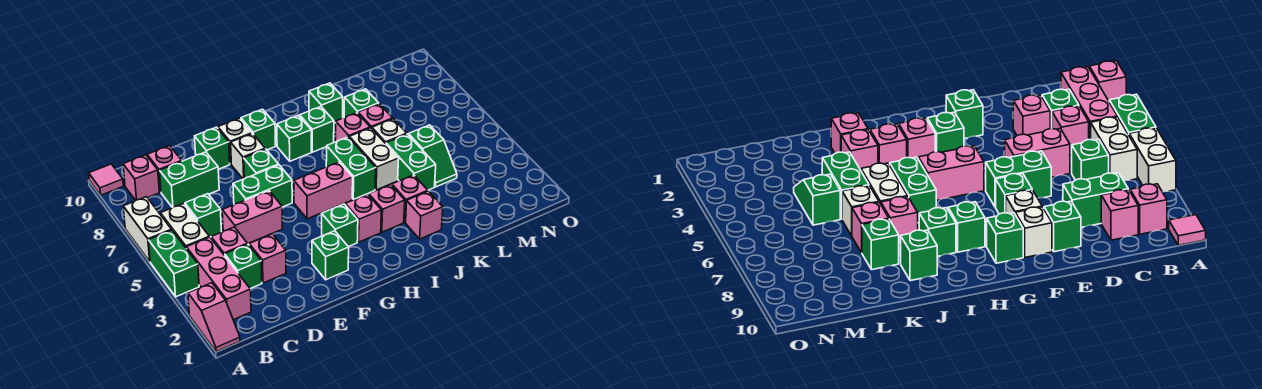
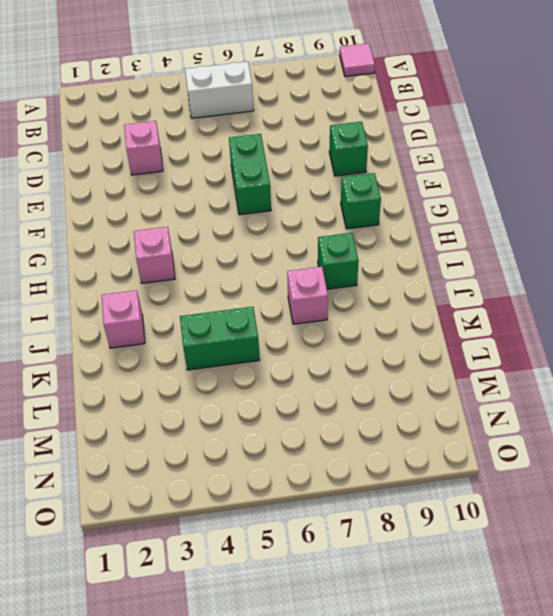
none -> pink slope A1:A2 level 1 top 2
none -> green brick A4:A5 level 1
none -> white brick A6:A7 level 1
none -> pink brick B2:B4 level 1

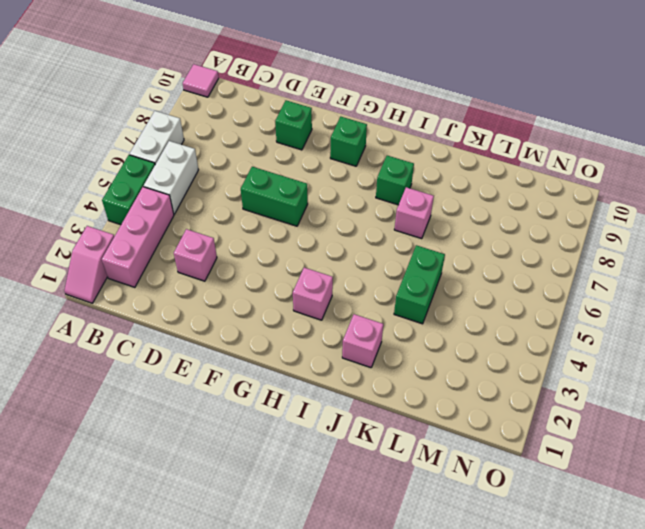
none -> pink brick B9 level 1
none -> green brick C3 level 1
none -> pink brick C4 level 1
none -> green brick C6 level 1

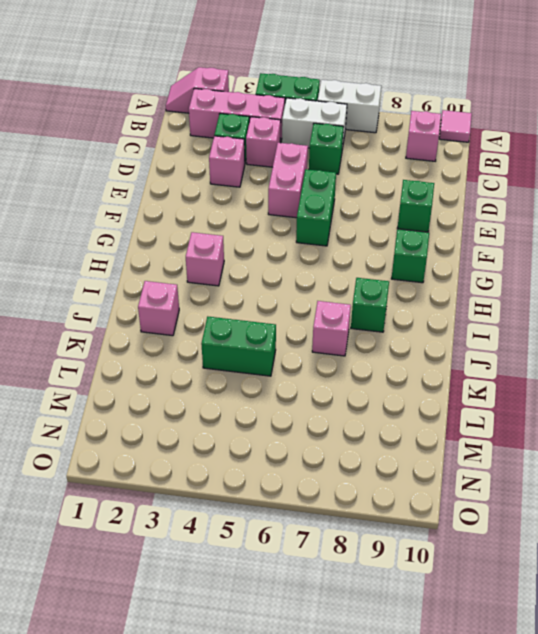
none -> green brick C8:D8 level 1
none -> pink brick C9 level 1
none -> green brick F2 level 1
none -> green brick F7 level 1

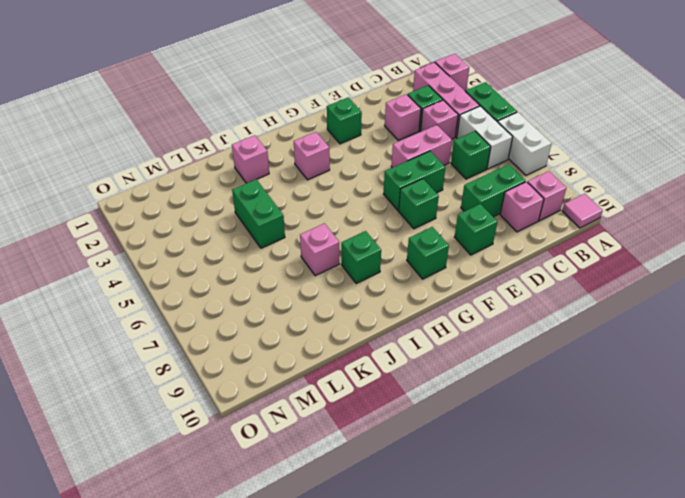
none -> white brick F8 level 1
none -> white brick F9 level 1
none -> green brick G3 level 1
none -> pink brick G5:H5 level 1

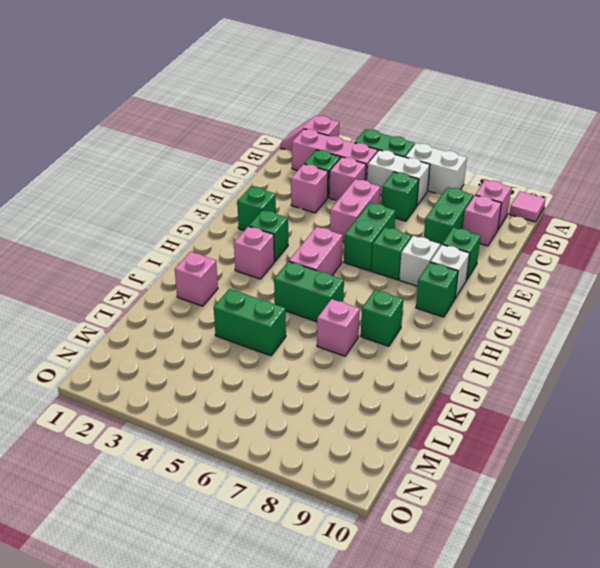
none -> green brick H8 level 1
none -> pink brick I3 level 1
none -> pink brick J3 level 1
none -> white brick J5:J6 level 1

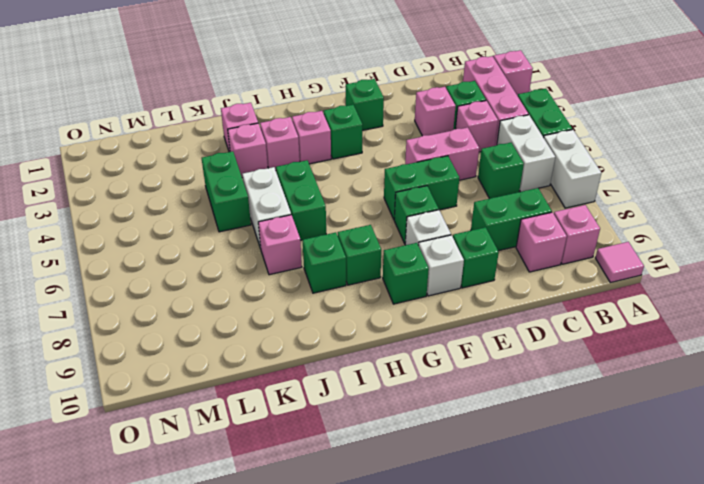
none -> pink brick G5:H5 level 1
none -> green brick J9 level 1
none -> white brick K6 level 1
none -> pink brick K7 level 1

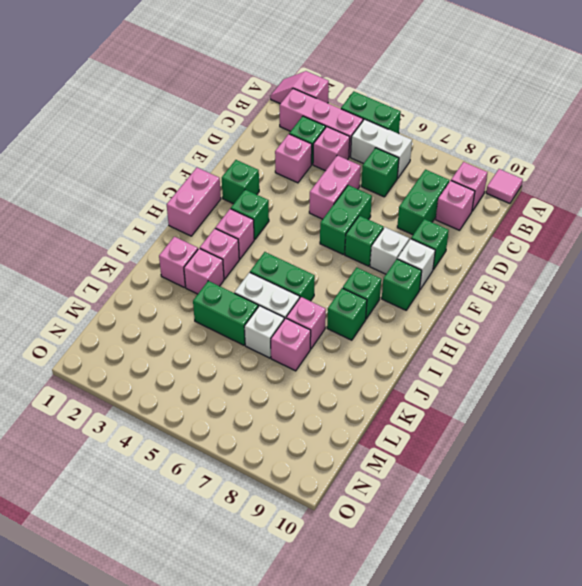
pink brick G1:H1 level 1 -> pink brick G5:H5 level 1
none -> white brick A6:A7 level 1
none -> green brick J9 level 1
none -> green brick K8 level 1
none -> green slope L4:L5 level 1 top 5

